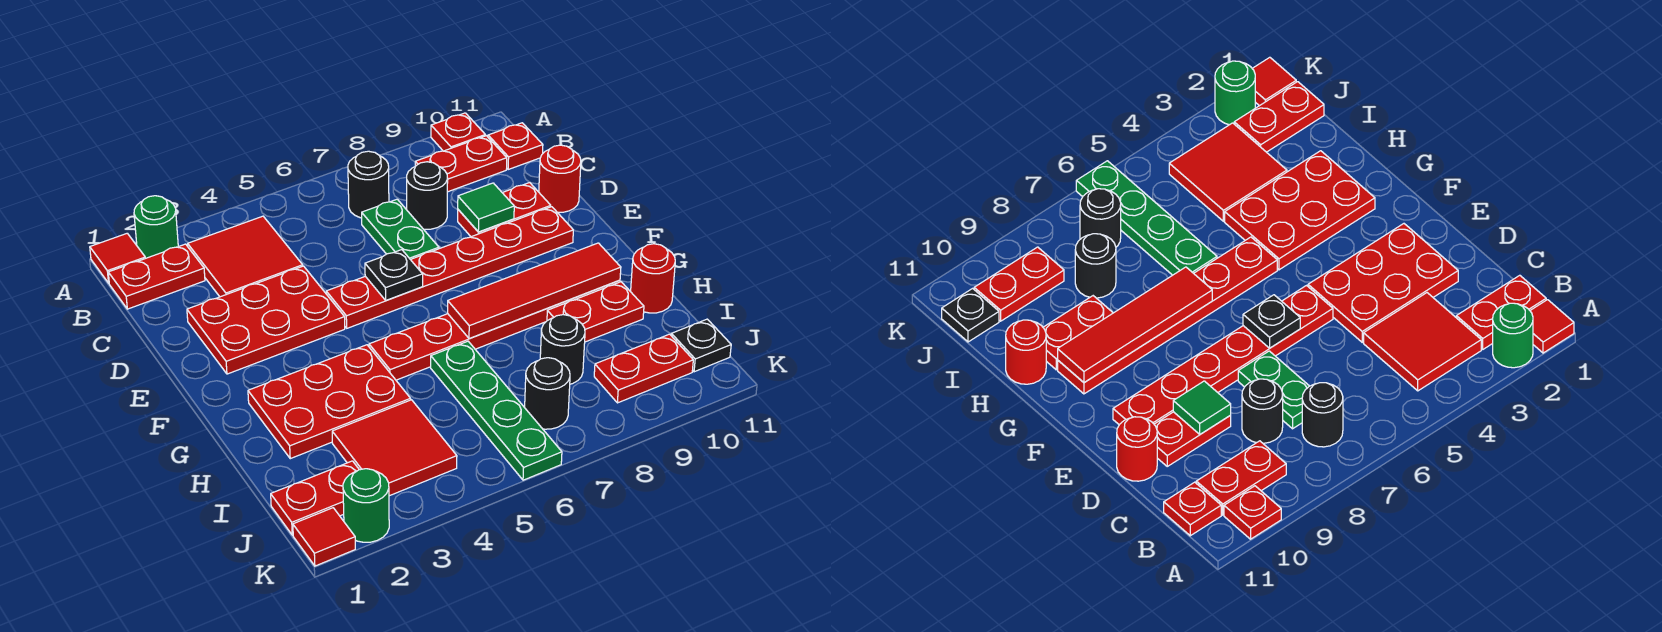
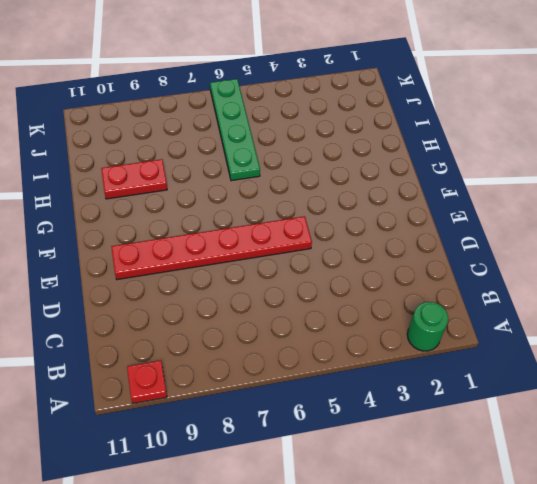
none -> red tile A1 level 1
none -> red plate B1:B2 level 1
none -> red tile B3:C4 level 1
none -> black round brick B7 level 1

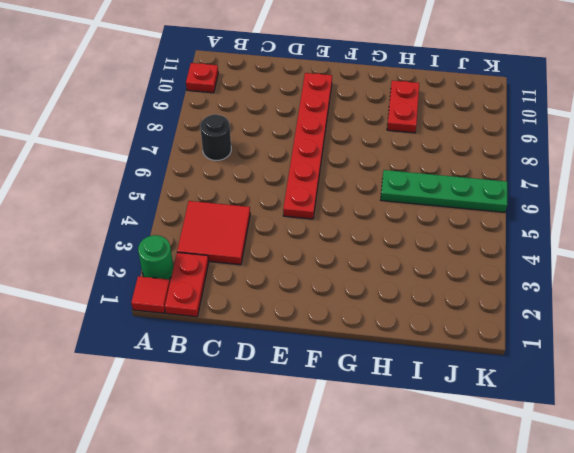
none -> red plate B9:B10 level 1
none -> red plate B11 level 1
none -> green plate C7:D7 level 1
none -> black round brick C8 level 1

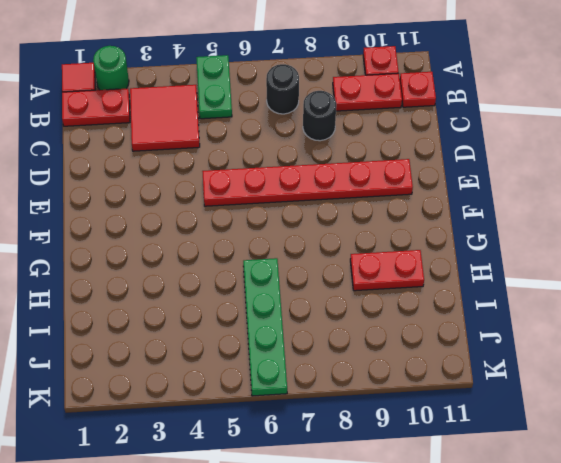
green plate A5:B5 level 1 -> green plate C7:D7 level 1
none -> red plate D2:E4 level 1
none -> red plate D9:D10 level 1
none -> red round brick D11 level 1
none -> red plate G2:H4 level 1

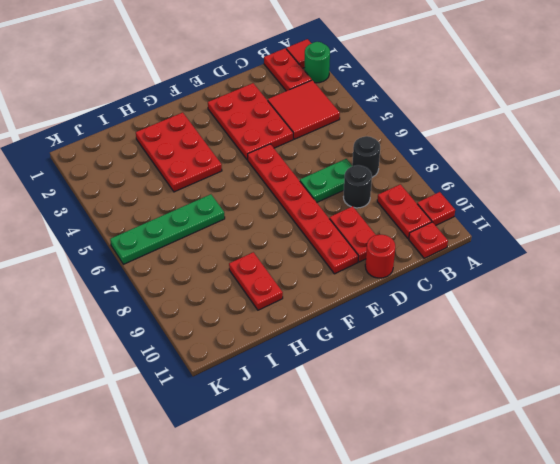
none -> red plate G5:G10 level 1
none -> red round brick H11 level 1
none -> red tile I3:J4 level 1
none -> black round brick I8 level 1

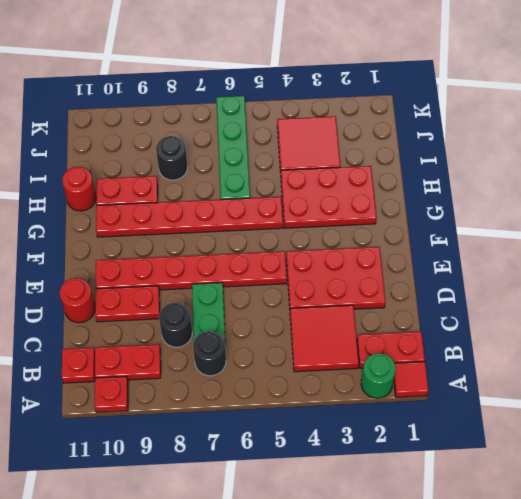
none -> red plate J1:J2 level 1
none -> black round brick J7 level 1
none -> red plate J9:J10 level 1
none -> black plate J11 level 1

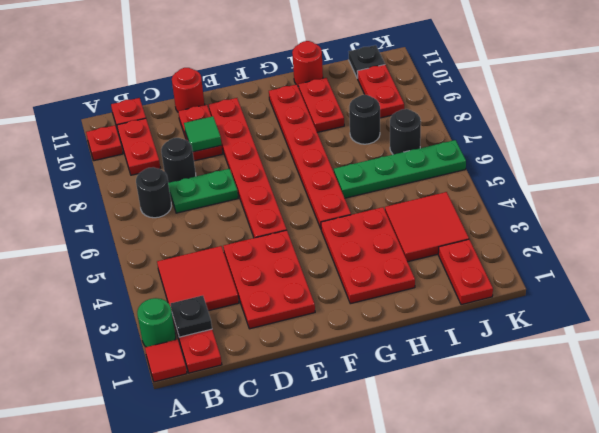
black plate B2 level 2 -> black plate E6 level 2
none -> red tile K1 level 1
none -> green round brick K2 level 1
none -> red tile G7:G10 level 2

